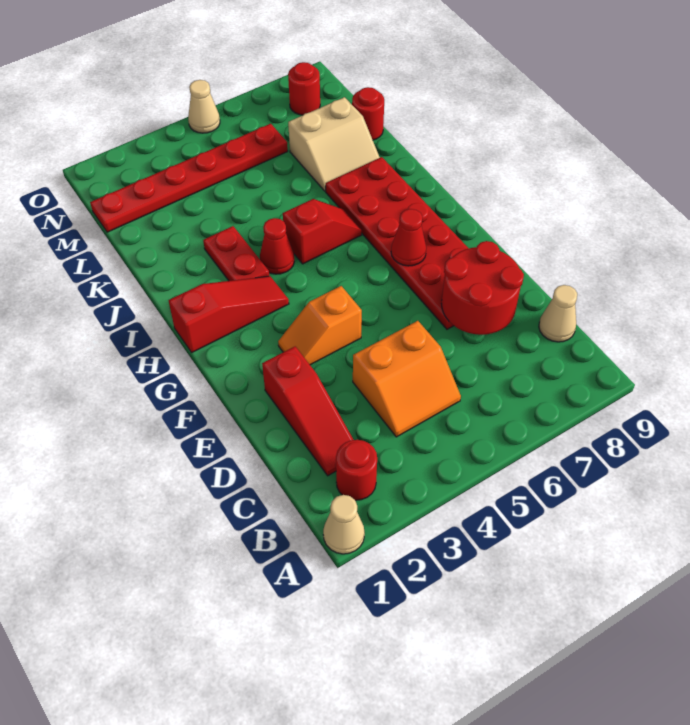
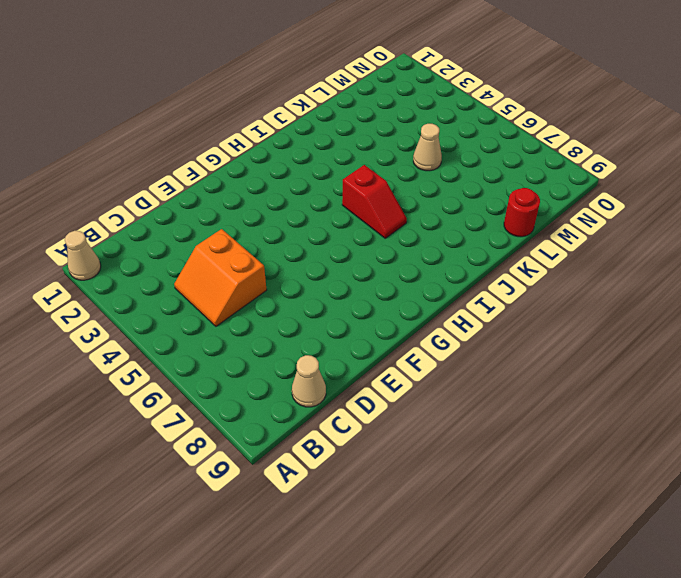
tan cone L5 level 1 -> tan cone O5 level 1
none -> red round brick B2 level 1
none -> red slope C2:E2 level 1 top E
none -> red plate E7:J8 level 1

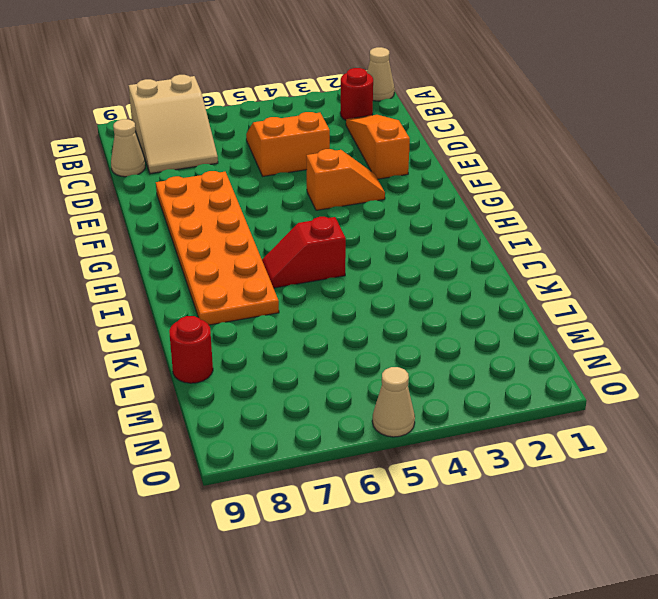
tan slope A7:C8 level 1 top A -> none
orange slope C2:E2 level 1 top E -> red slope C2:E2 level 1 top E
orange plate E7:J8 level 1 -> red plate E7:J8 level 1
none -> red slope H1:H3 level 1 top 1
none -> red plate I3:J3 level 1
none -> red cone I4 level 1

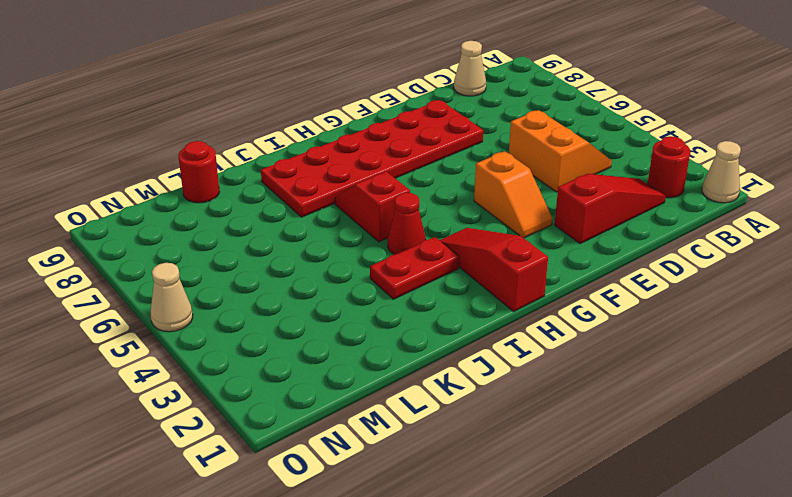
none -> tan slope K7:L8 level 1 top L
none -> red plate M1:M6 level 1
none -> red round brick N8 level 1

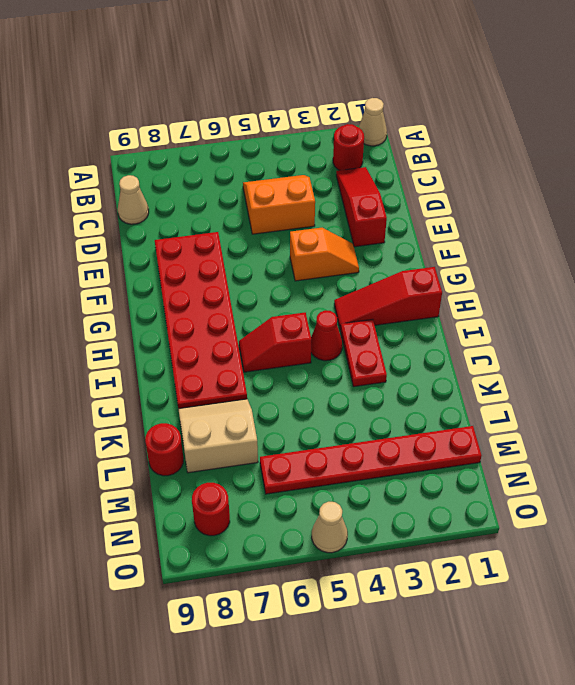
none -> red round brick D7:E8 level 2
none -> red cone G7 level 2

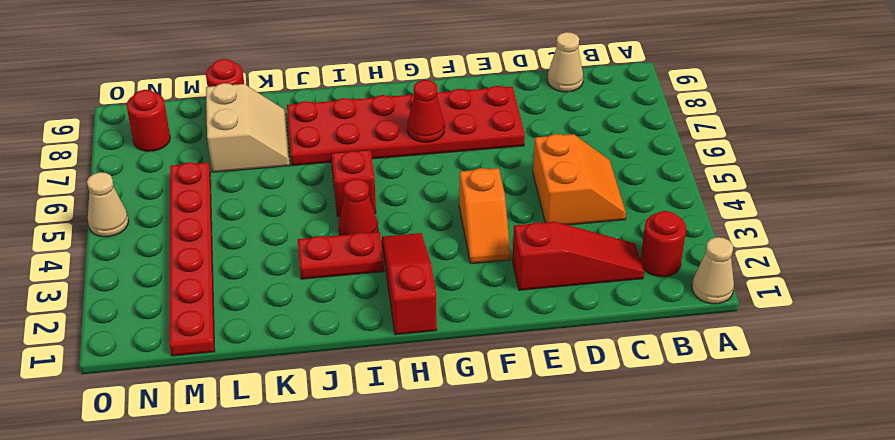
none -> red round brick D7:E8 level 2

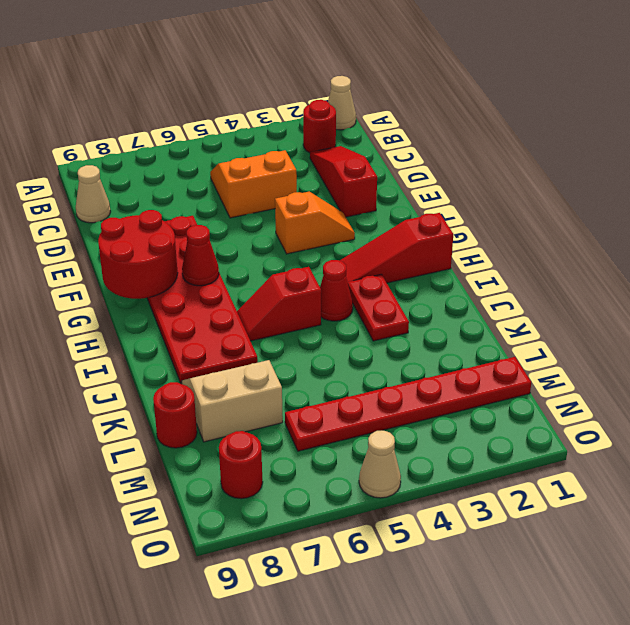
red round brick F8:G9 level 2 -> red round brick D7:E8 level 2

